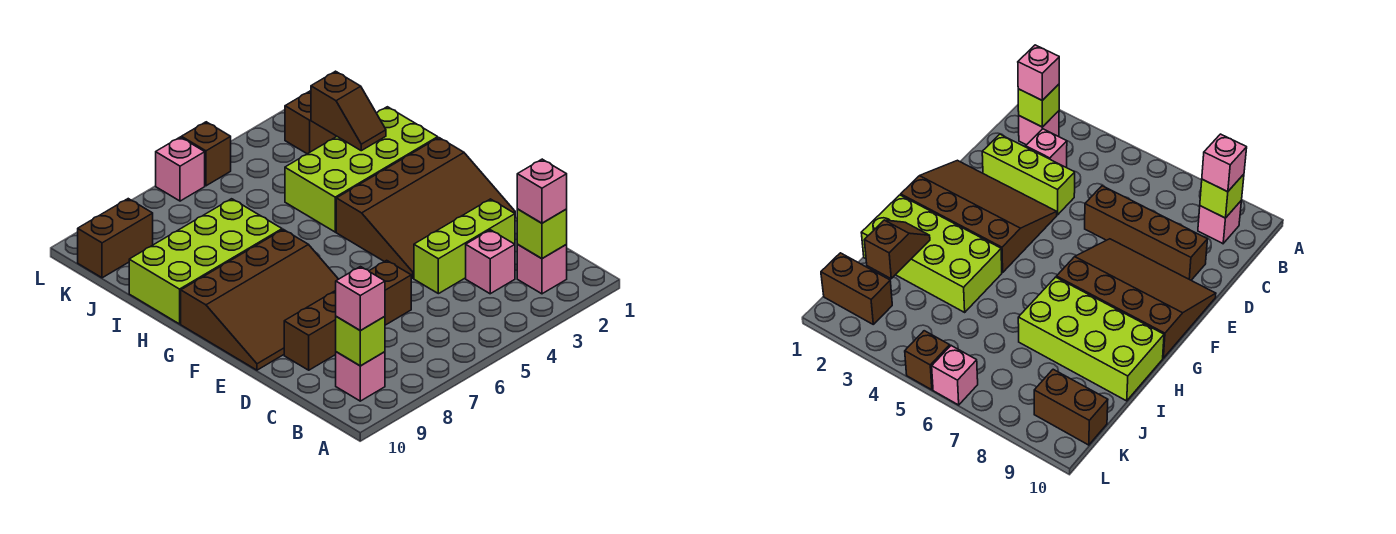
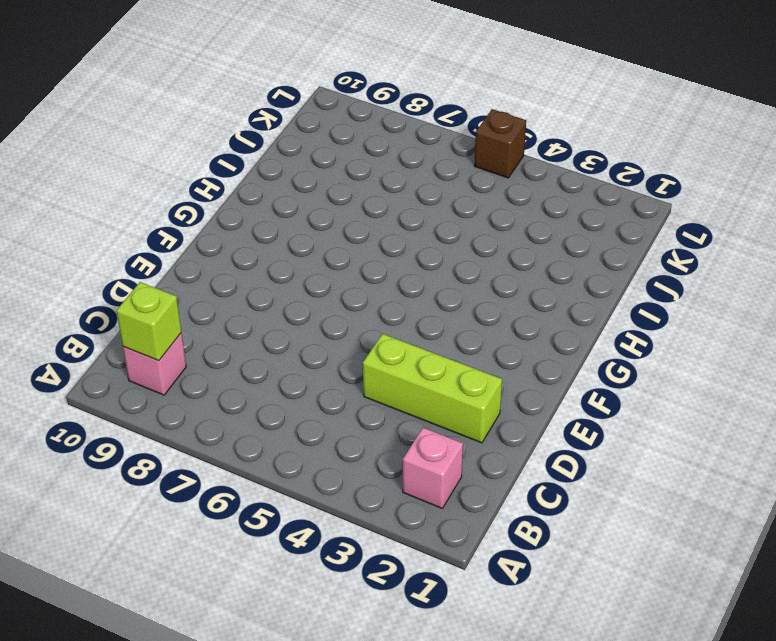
none -> pink brick C3 level 1
none -> brown brick D6:D9 level 1
none -> brown slope E1:G4 level 1 top G

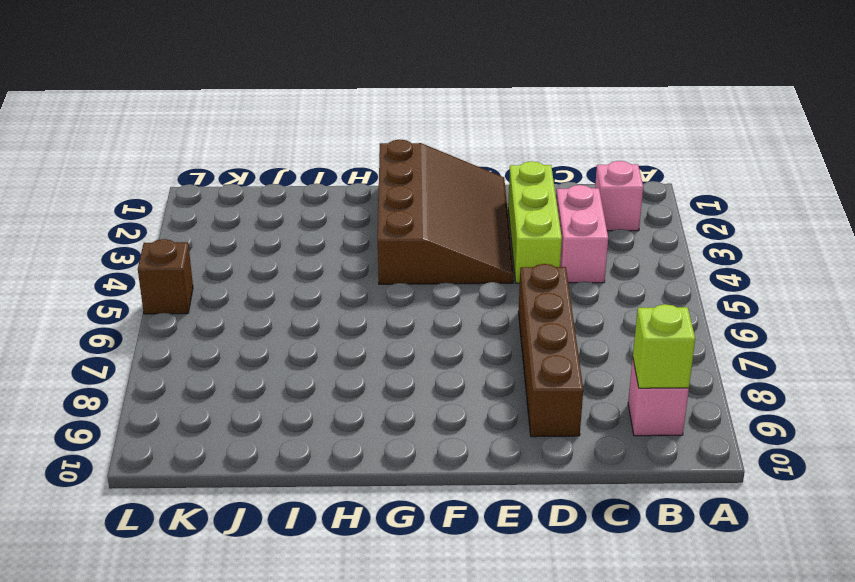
pink brick C3:C4 level 1 -> pink brick C3 level 1
none -> brown slope E7:G10 level 1 top G
none -> lime brick H1:I4 level 1
none -> lime brick H7:I10 level 1

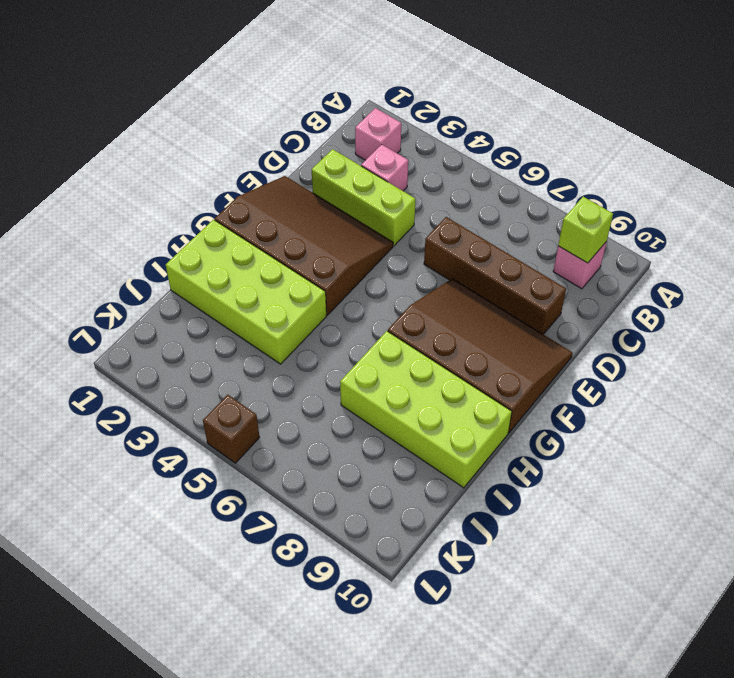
none -> brown brick K1:K2 level 1
none -> brown brick K9:K10 level 1
none -> pink brick L6 level 1

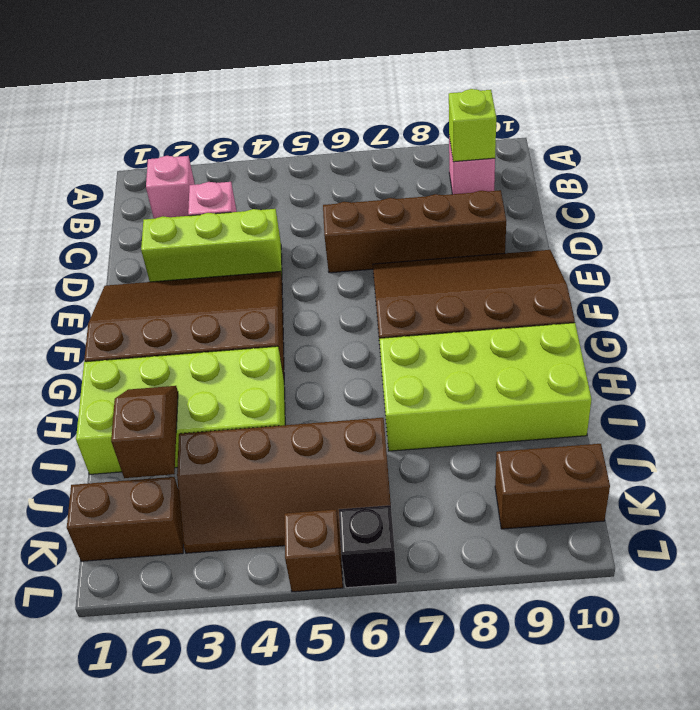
brown slope J3:K6 level 1 top J -> none
black brick L6 level 1 -> pink brick L6 level 1
none -> lime brick B2 level 2
none -> pink brick B2 level 3
none -> pink brick B9 level 3

